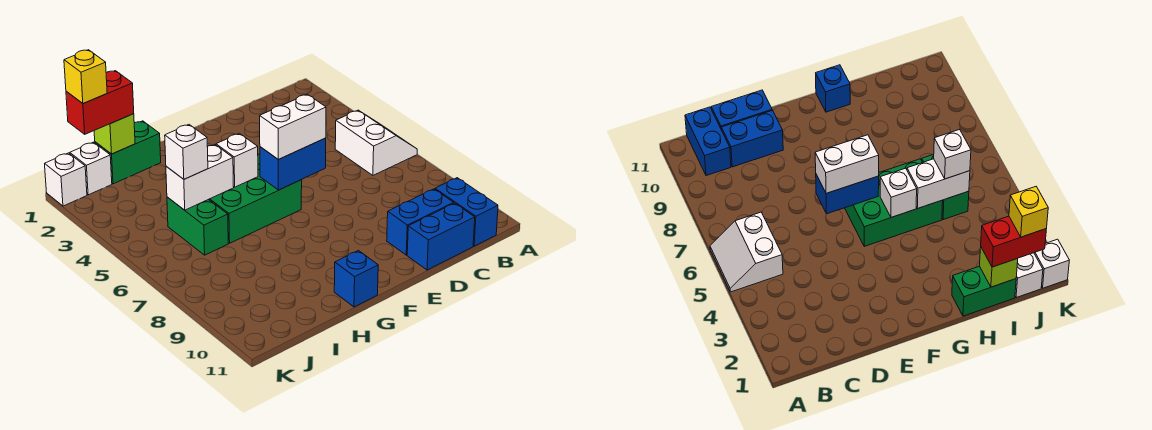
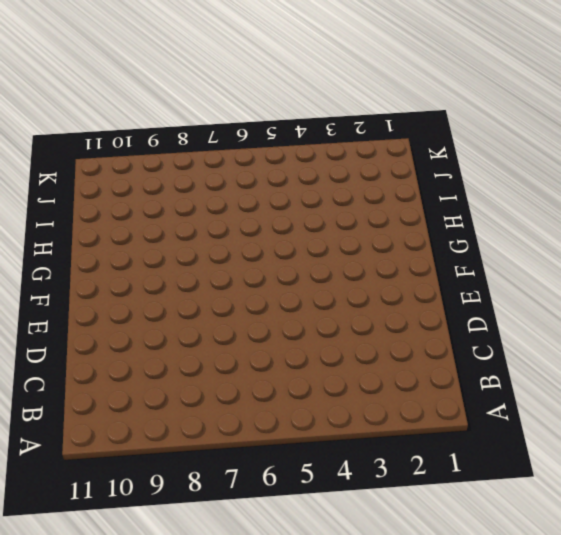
none -> white slope A5:B6 level 1 top B
none -> blue brick B10:B11 level 1
none -> blue brick C10:D10 level 1

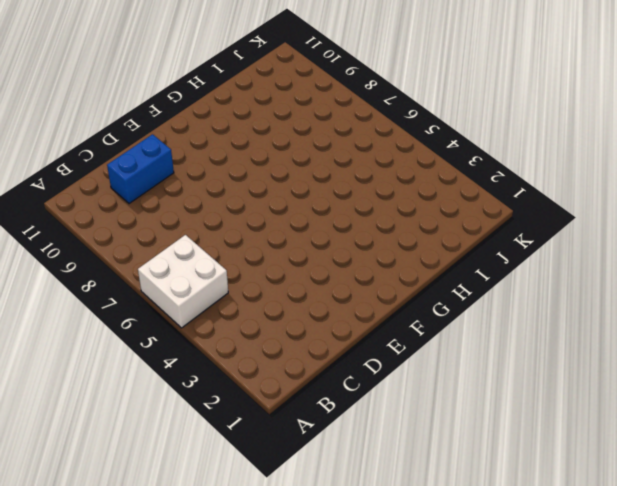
white brick A5:B6 level 1 -> white slope A5:B6 level 1 top B
none -> blue brick B10:B11 level 1
none -> blue brick C11:D11 level 1
none -> green brick F5:H6 level 1

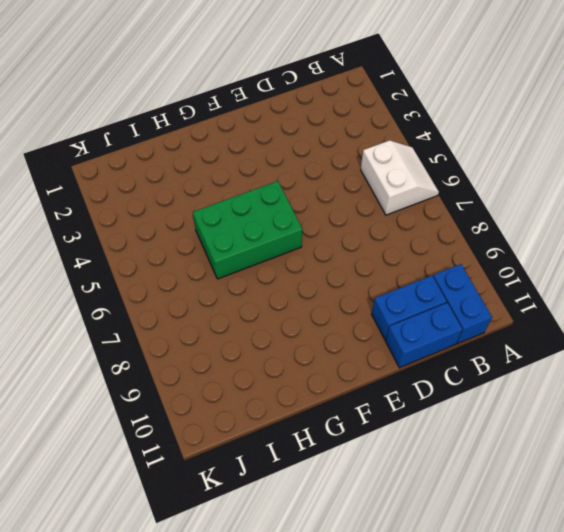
none -> blue brick G11 level 1
none -> green brick H1:I1 level 1
none -> green brick I5:I6 level 1

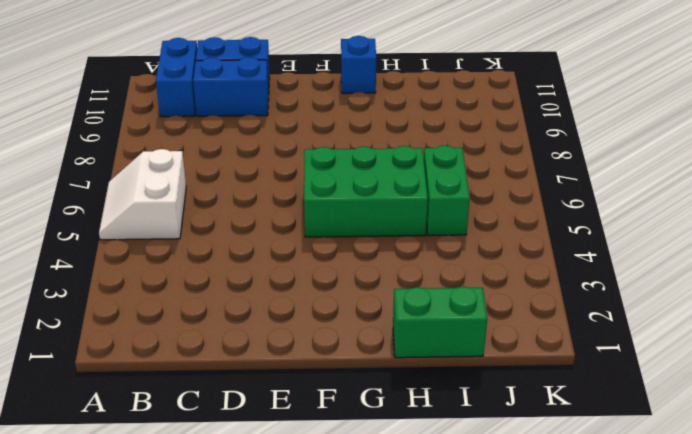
none -> white brick J1 level 1
none -> white brick K1 level 1
none -> blue brick E6:F6 level 2

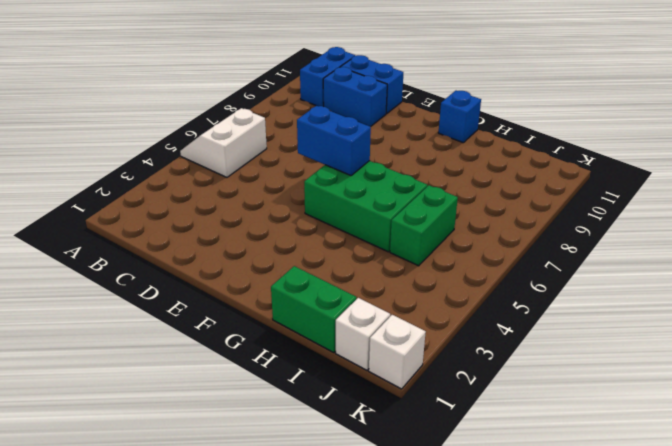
none -> white brick G5 level 2
none -> white brick H5:I5 level 2
none -> lime brick I1 level 2

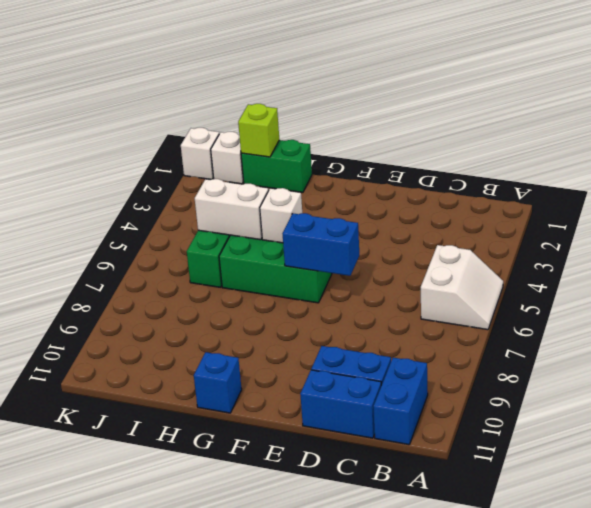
none -> white brick E6:F6 level 3
none -> red brick I1:J1 level 3
none -> white brick I5 level 3

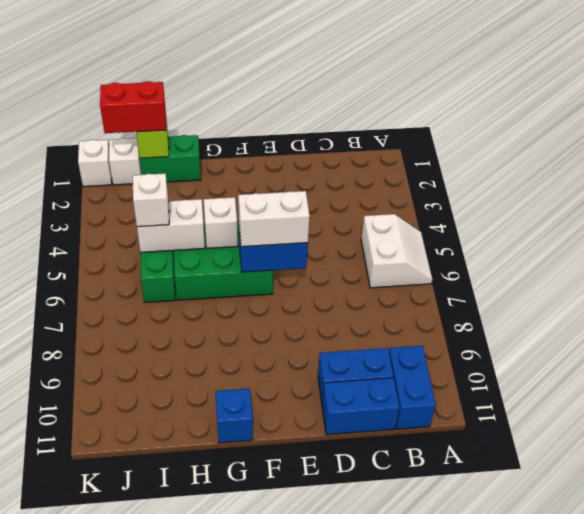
none -> yellow brick J1 level 4

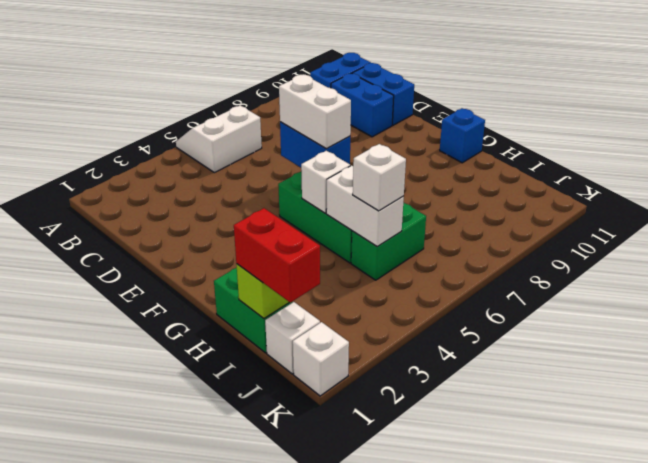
none -> yellow brick J1 level 4

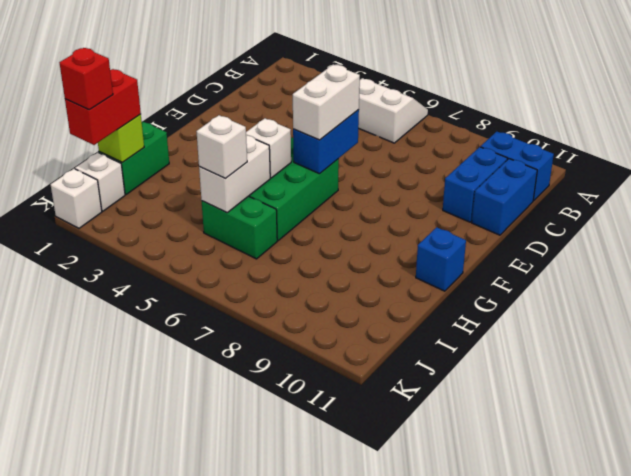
red brick J1 level 4 -> yellow brick J1 level 4

